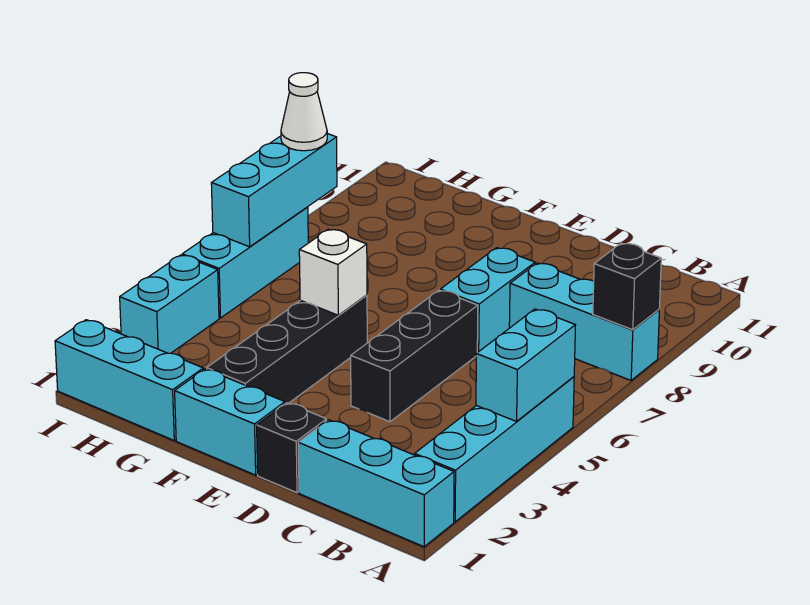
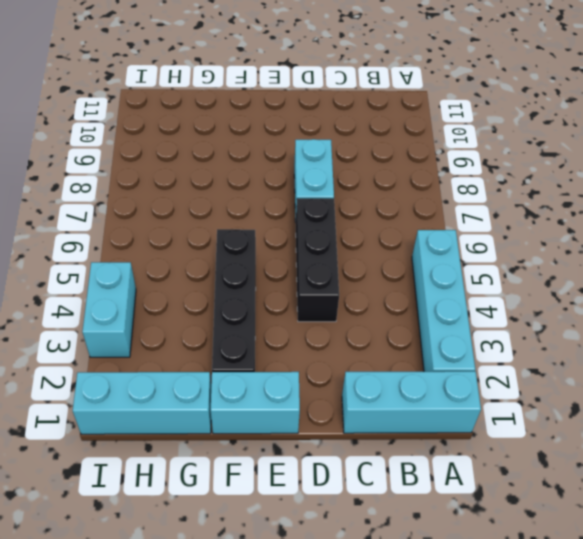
none -> cyan brick A8:C8 level 1
none -> black brick D1 level 1
none -> cyan brick I5:I7 level 1

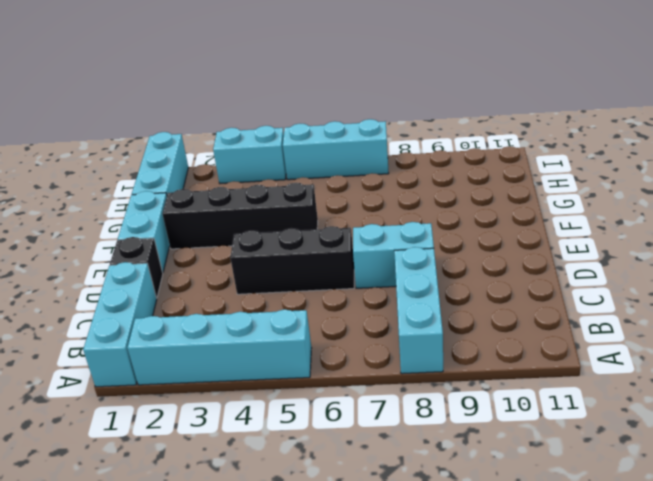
none -> cyan brick A4:A5 level 2
none -> black brick A8 level 2
none -> white brick F5 level 2

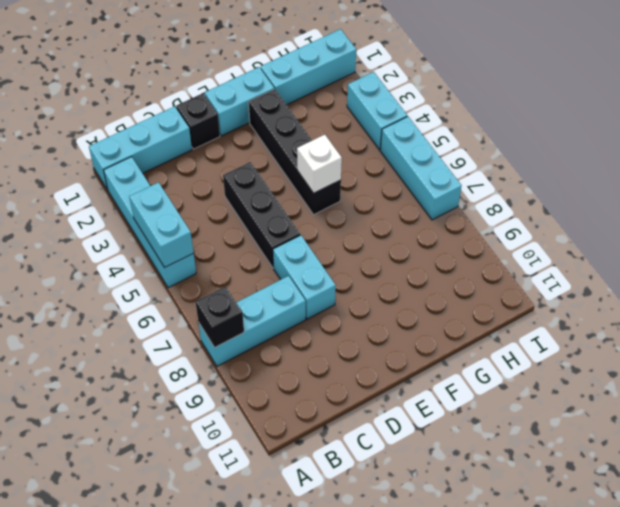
none -> cyan brick I6:I8 level 2
none -> white cone I8 level 3

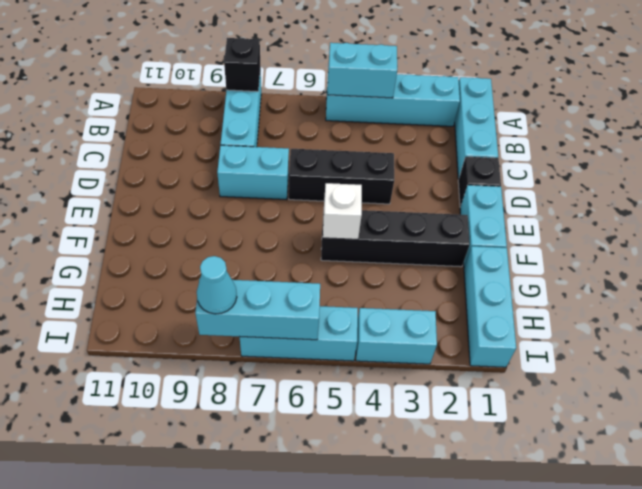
cyan cone I8 level 3 -> white cone I8 level 3

